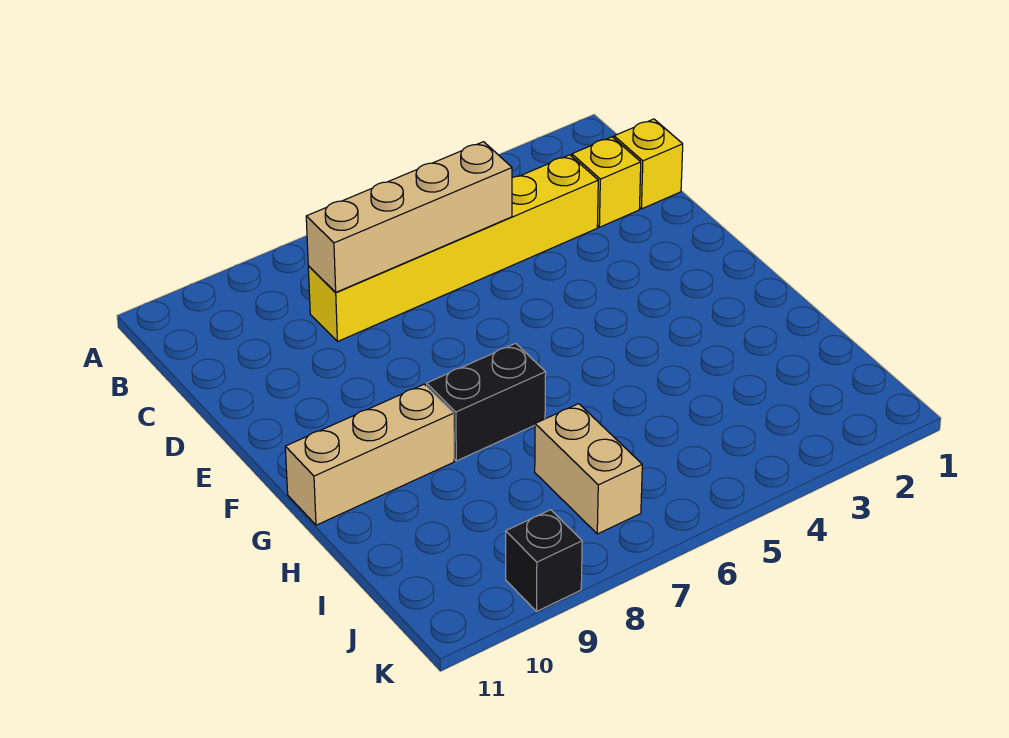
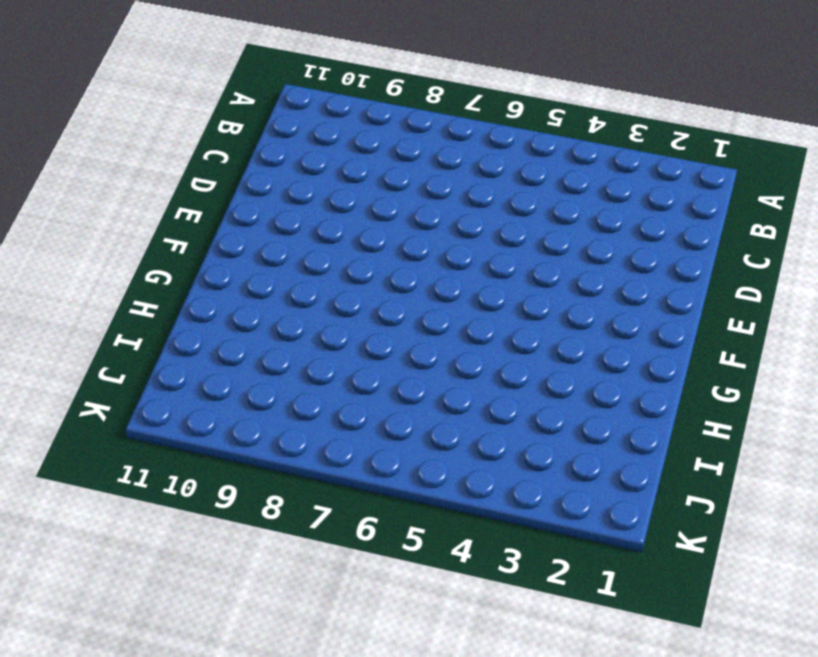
none -> yellow brick C1 level 1
none -> yellow brick C2 level 1

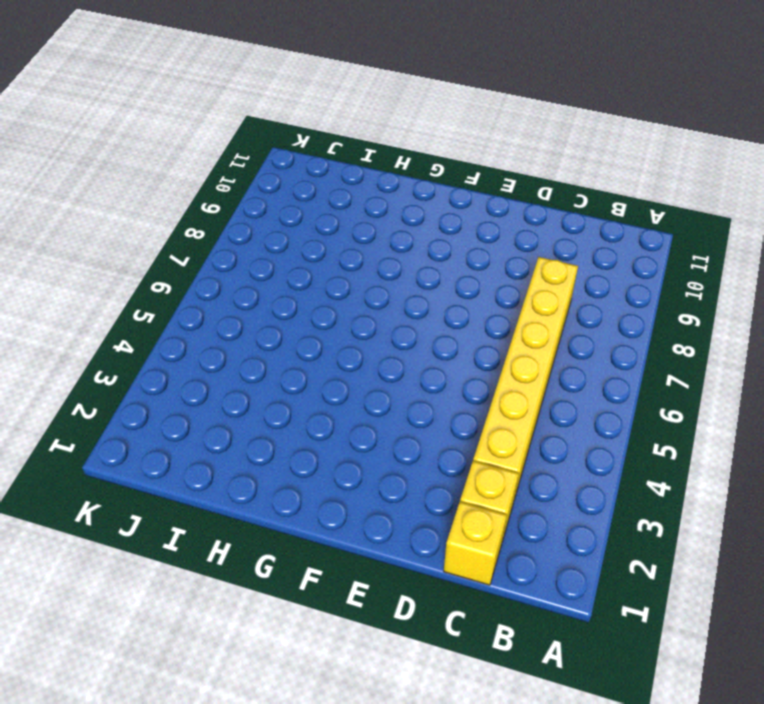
none -> black brick G7:G8 level 1
none -> tan brick G9:G11 level 1

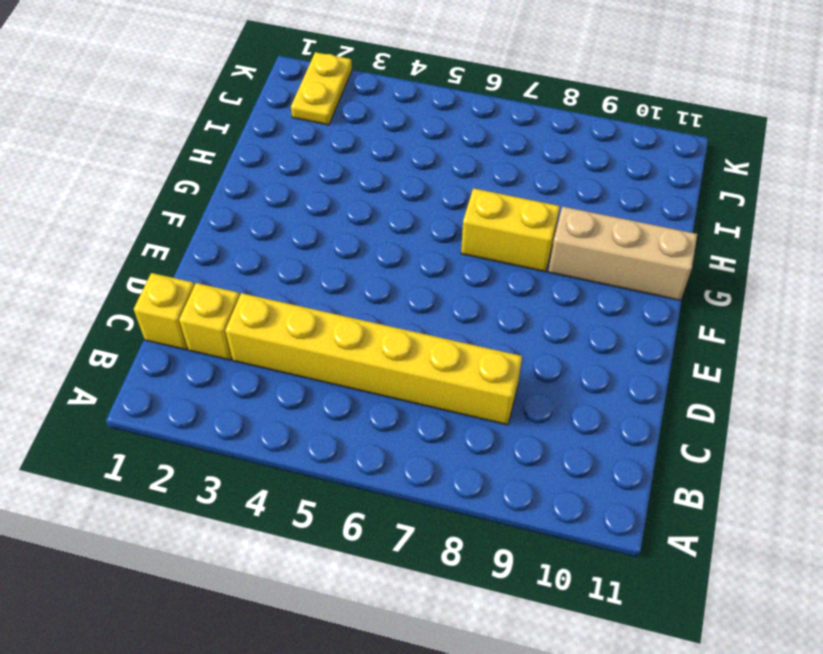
yellow brick G7:G8 level 1 -> black brick G7:G8 level 1
yellow plate J2:K2 level 1 -> none
none -> tan brick I7:J7 level 1
none -> black brick K9 level 1

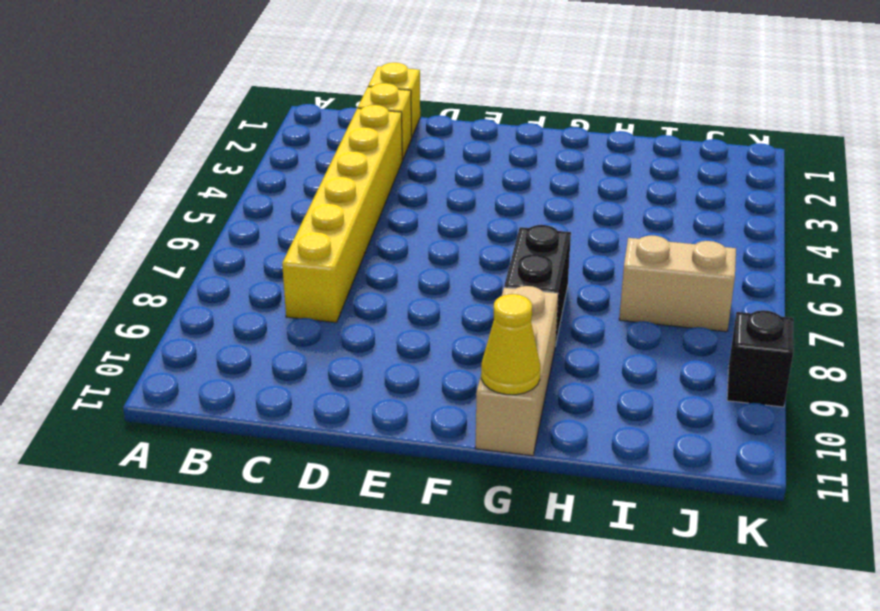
yellow cone G11 level 2 -> none
none -> tan brick C5:C8 level 2

